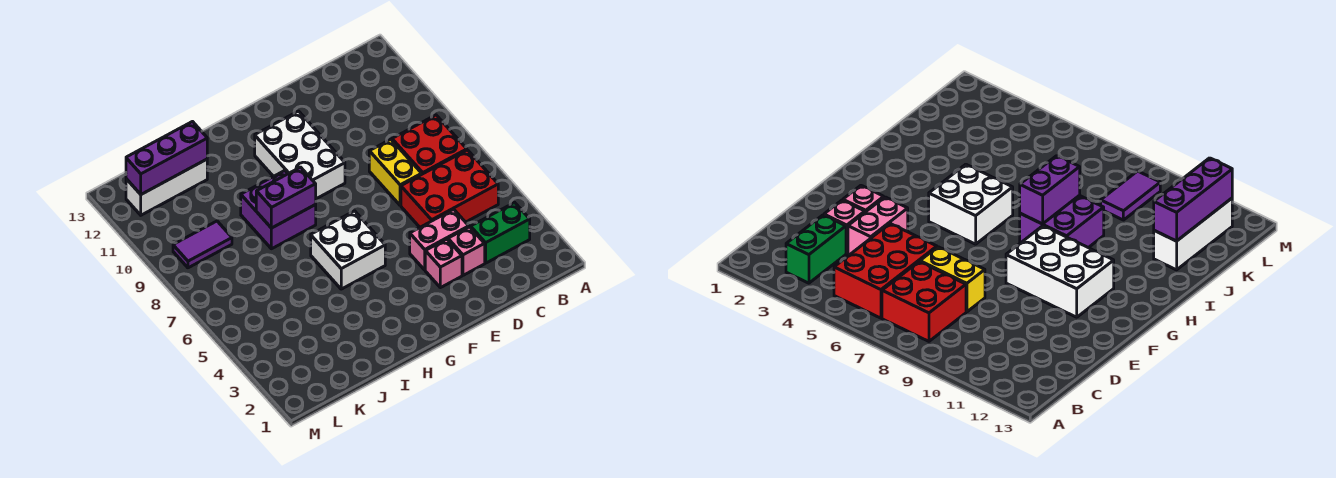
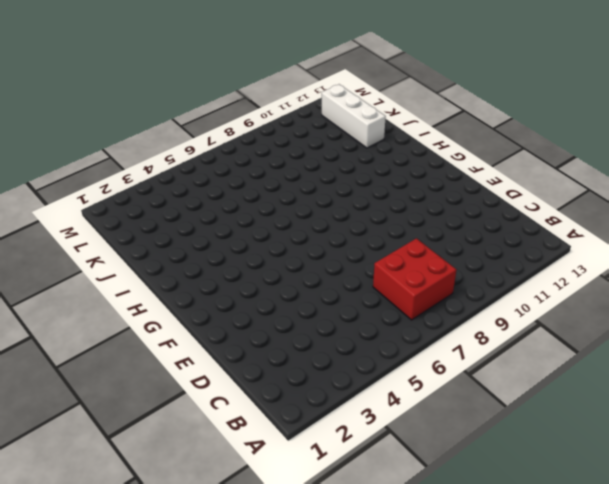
none -> green brick B3:C3 level 1
none -> red brick B5:D6 level 1
none -> pink brick D3 level 1

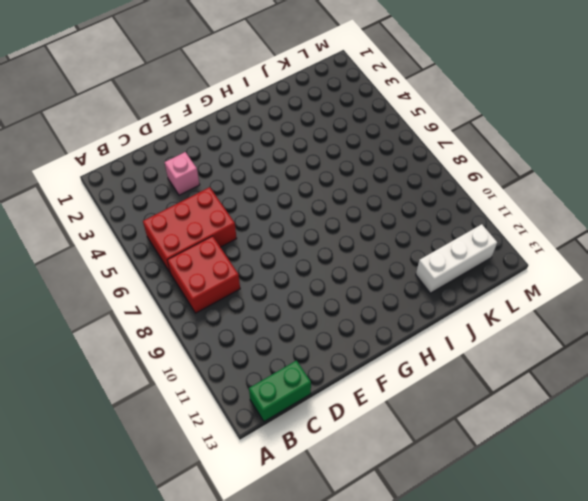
green brick B13:C13 level 1 -> green brick B3:C3 level 1
none -> pink brick D4:E4 level 1
none -> yellow brick D7:D8 level 1
none -> pink brick E3 level 1

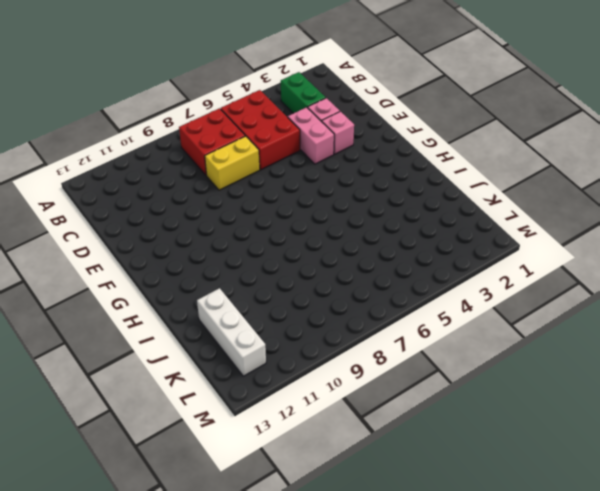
none -> white brick F9:G11 level 1
none -> white brick G5:H6 level 1
none -> purple brick H8:I9 level 1

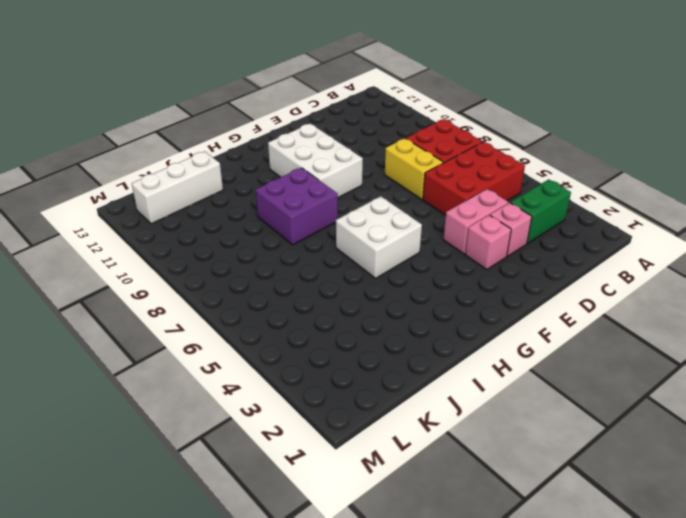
none -> purple tile K9:L9 level 1
none -> purple brick H8:I8 level 2
none -> purple brick J12:L12 level 2

